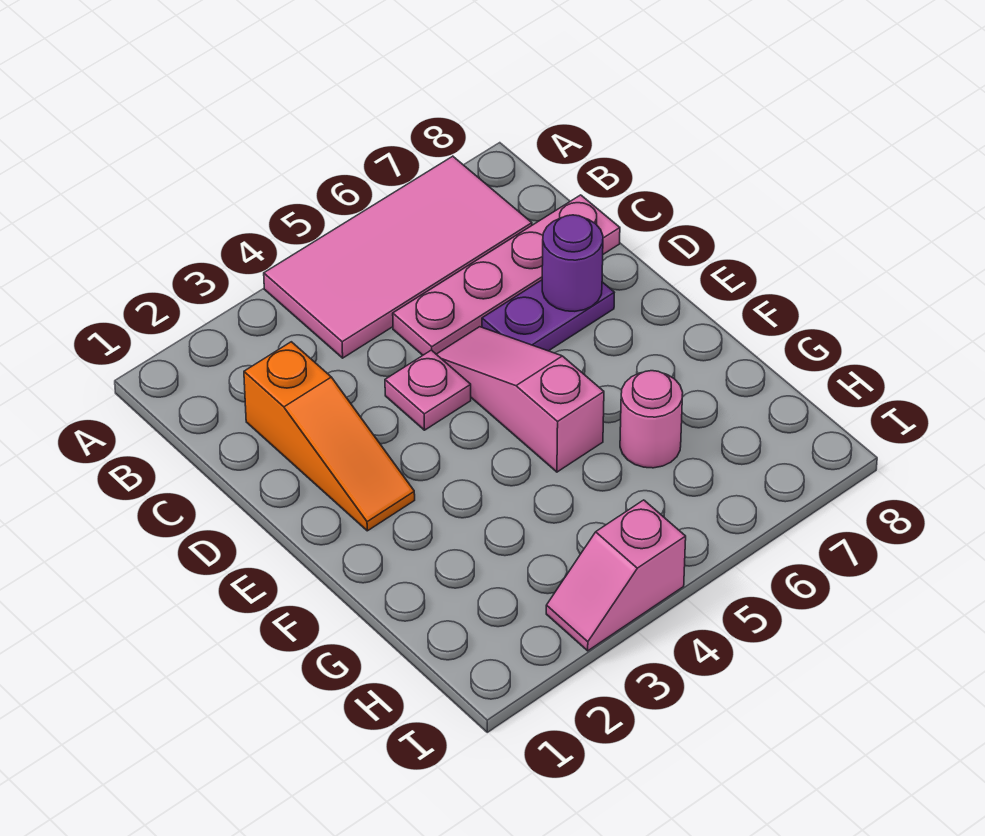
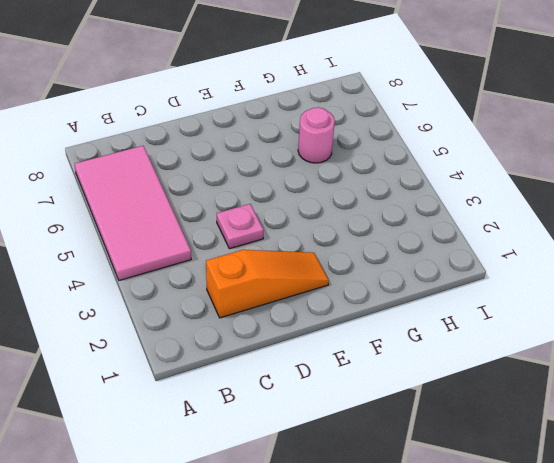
none -> pink plate C5:C8 level 1
none -> pink slope D5:F5 level 1 top F

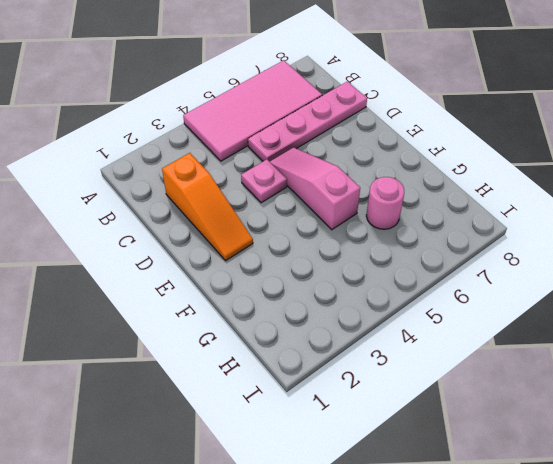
none -> purple plate D6:D7 level 1
none -> pink slope I3:I4 level 1 top 4

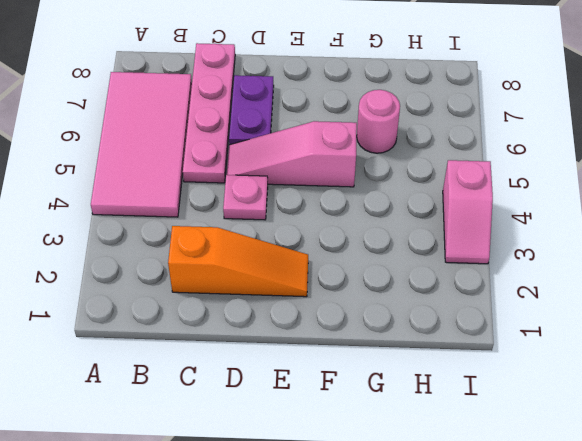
none -> purple round brick D7 level 2

